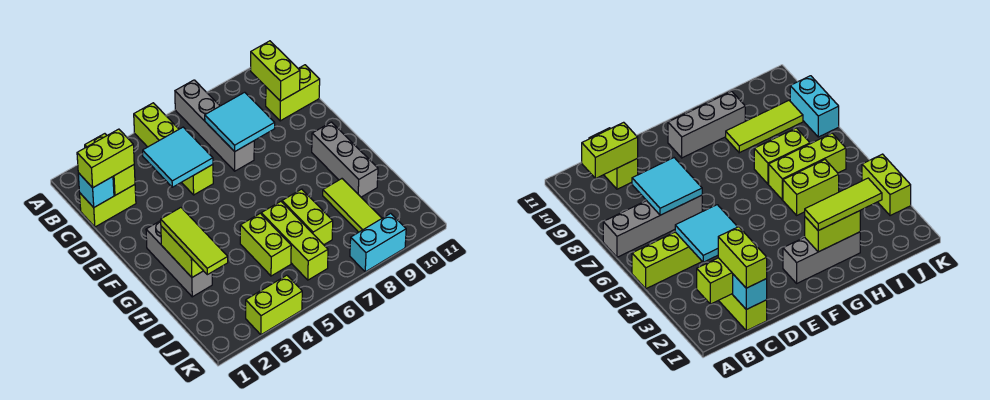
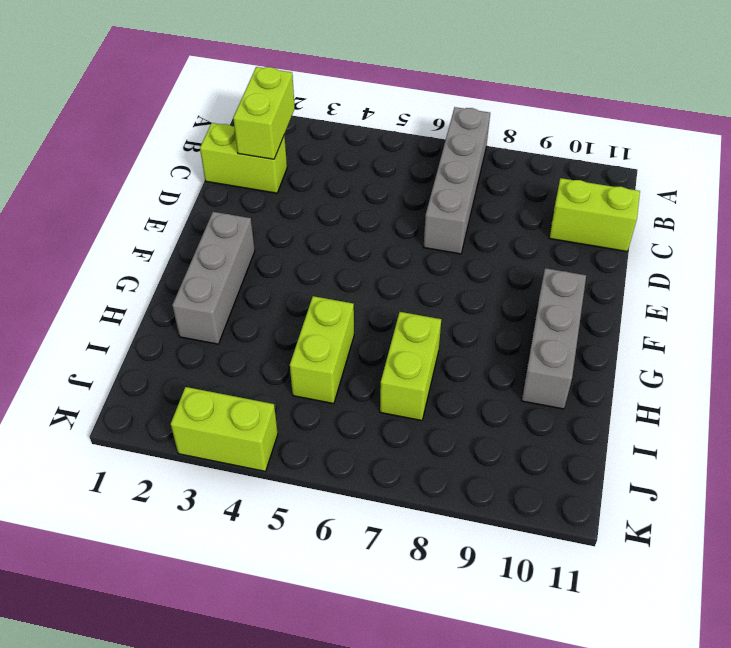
none -> lime brick A5:D5 level 1
none -> lime brick H6:J6 level 1
none -> lime tile H9:J9 level 1

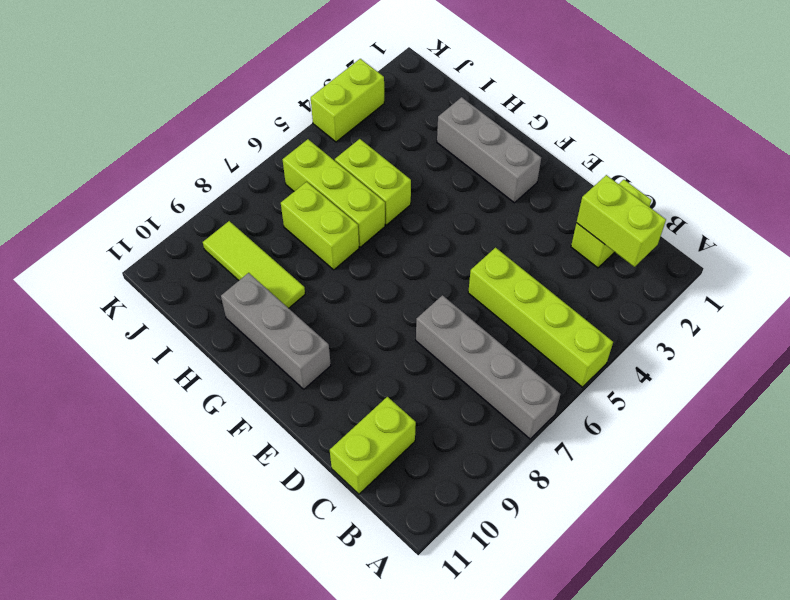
none -> cyan brick K8:K9 level 1
none -> lime brick B10:C10 level 2
none -> cyan brick C1 level 2

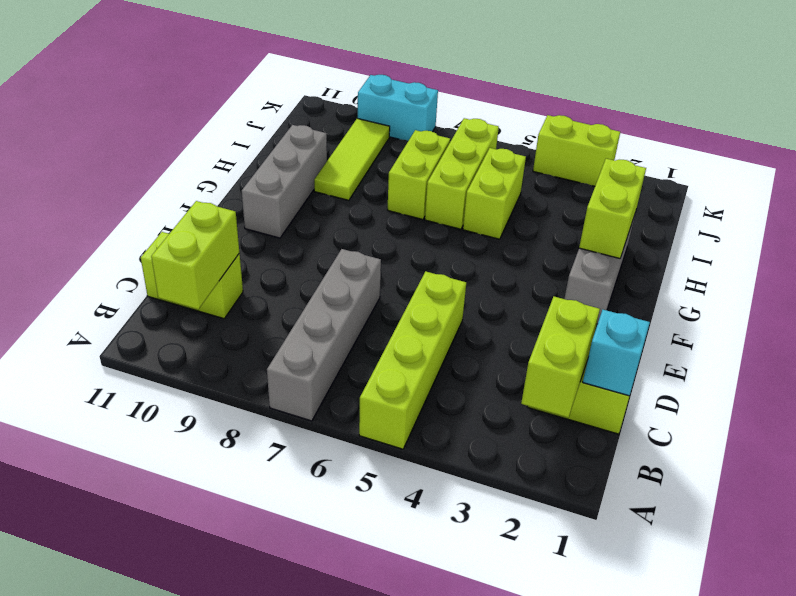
none -> cyan tile C4:D5 level 2
none -> cyan tile C7:D8 level 2
none -> lime brick C1:C2 level 3

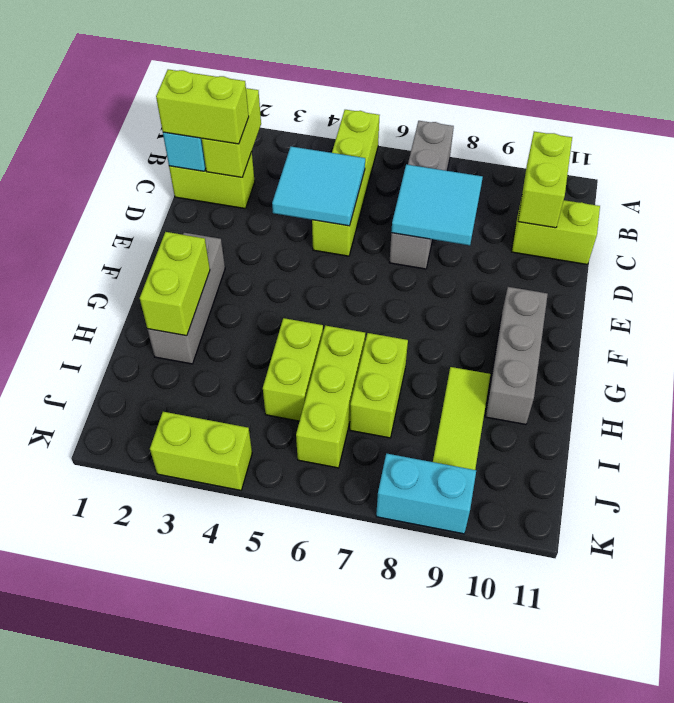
none -> lime tile G2:I2 level 3

